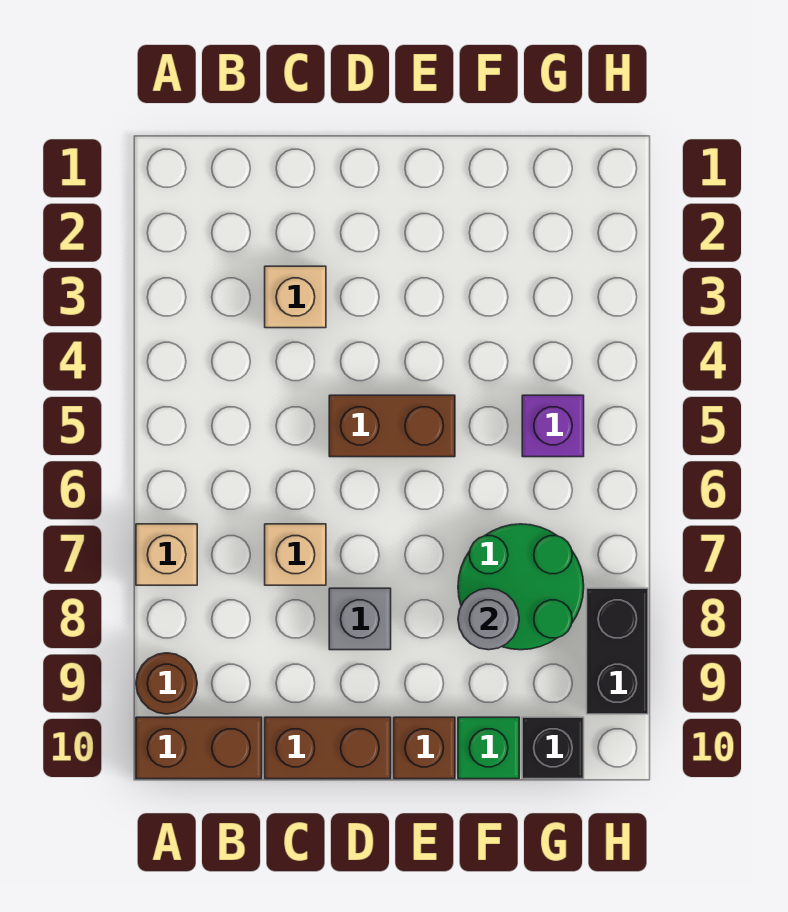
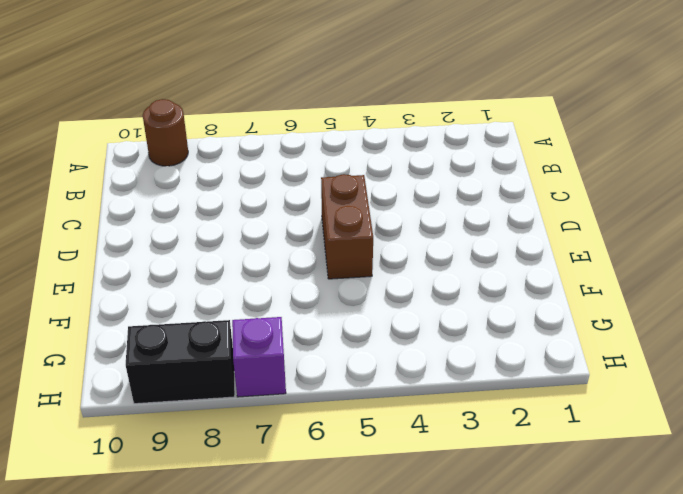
purple brick H7 level 1 -> purple brick G5 level 1
none -> tan brick A7 level 1
none -> brown brick A10:B10 level 1
none -> tan brick C3 level 1

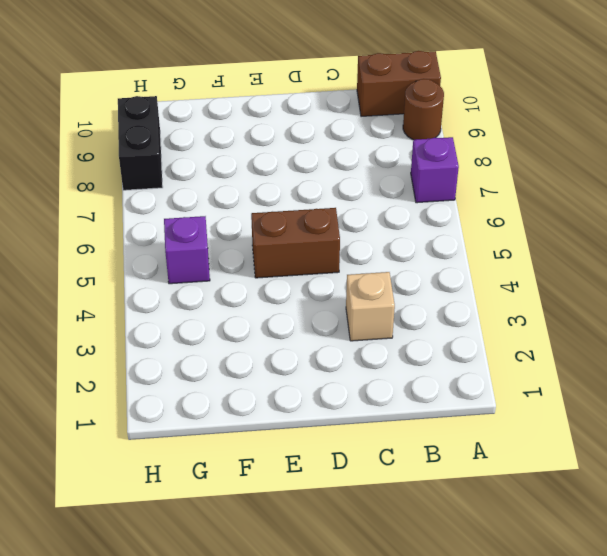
purple brick A7 level 1 -> tan brick A7 level 1
none -> tan brick C7 level 1
none -> brown brick C10:D10 level 1
none -> grey brick D8 level 1

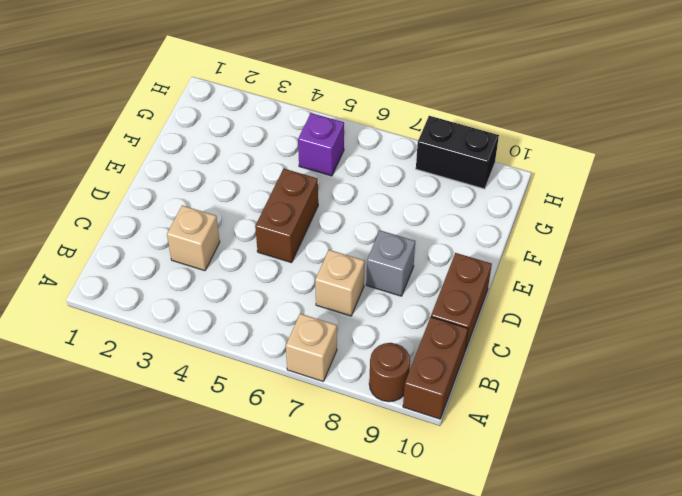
none -> brown brick E10 level 1
none -> green round brick F7:G8 level 1
none -> green brick F10 level 1

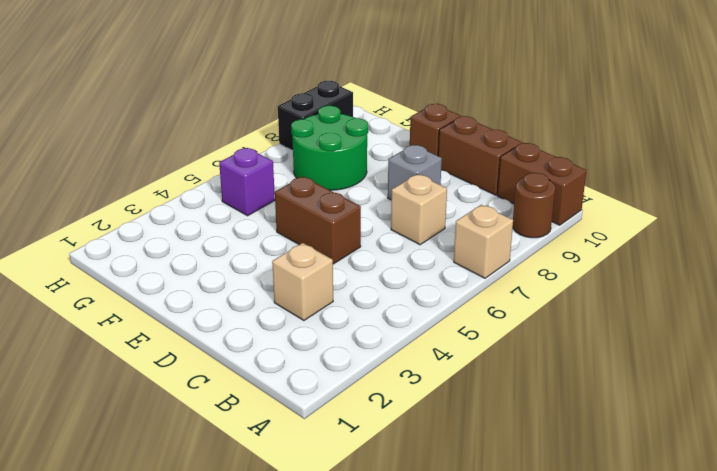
none -> green brick F10 level 1
none -> black brick G10 level 1
none -> grey round brick F8 level 2

